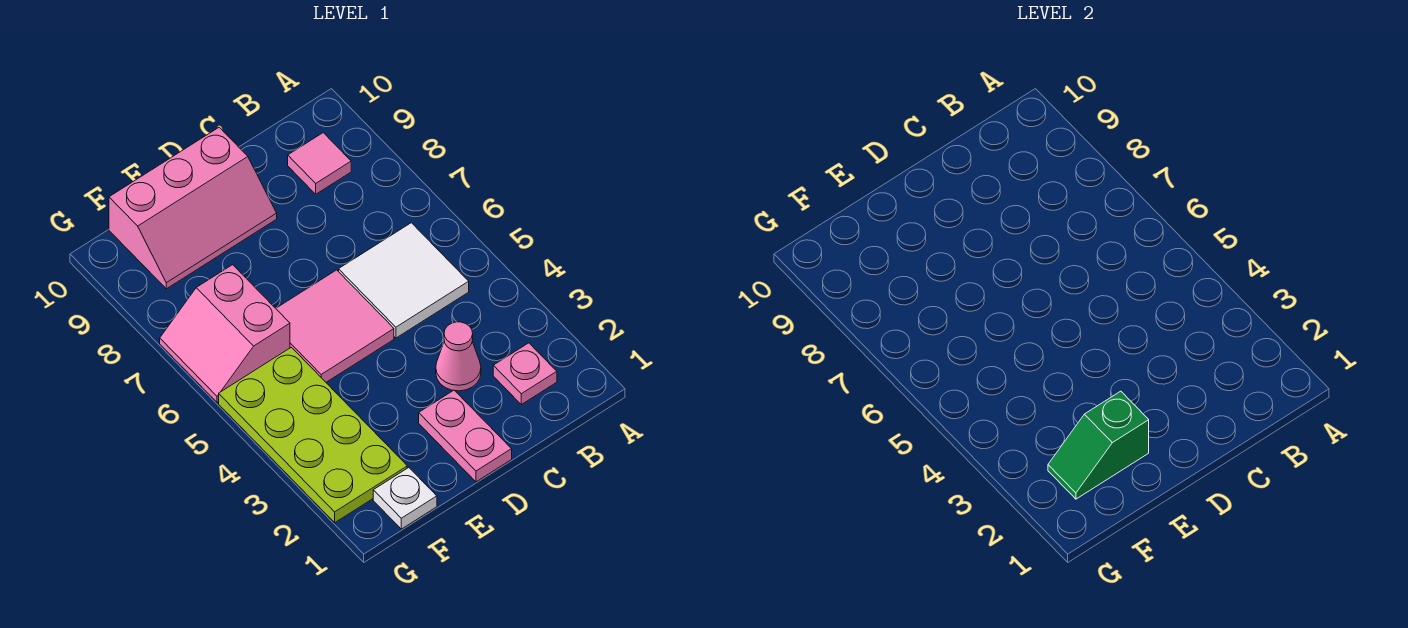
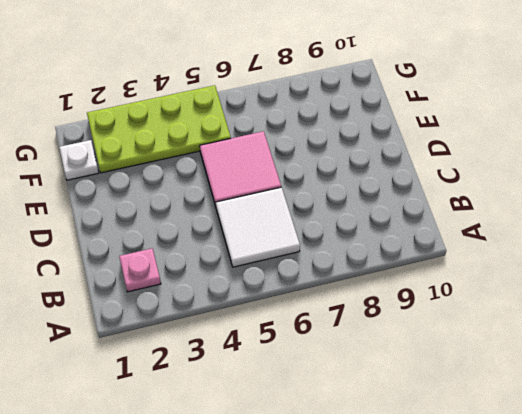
none -> pink tile B9 level 1
none -> pink cone C3 level 1

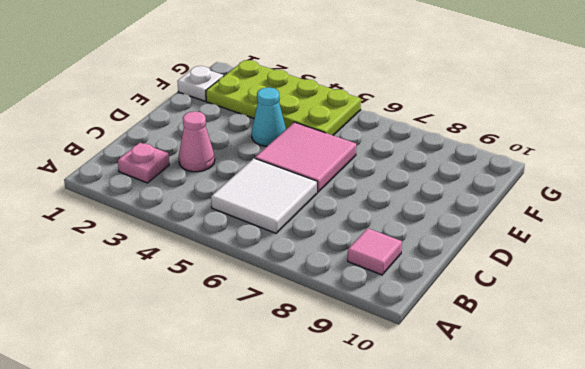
cyan cone E4 level 1 -> none
none -> pink plate D1:D2 level 1
none -> pink slope D9:F10 level 1 top 10

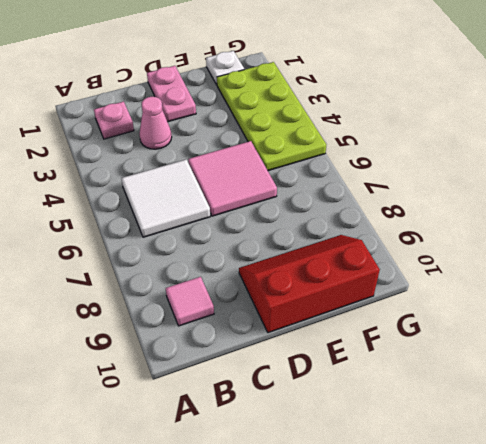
red slope D9:F10 level 1 top 10 -> pink slope D9:F10 level 1 top 10
none -> pink slope F6:G7 level 1 top F
none -> green slope E2:F2 level 2 top E

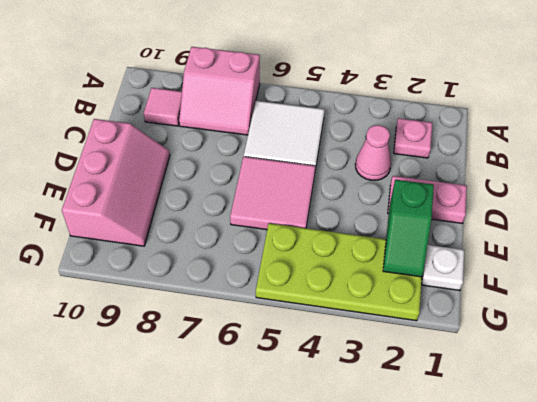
pink slope A7:B8 level 1 top A -> pink slope F6:G7 level 1 top F

